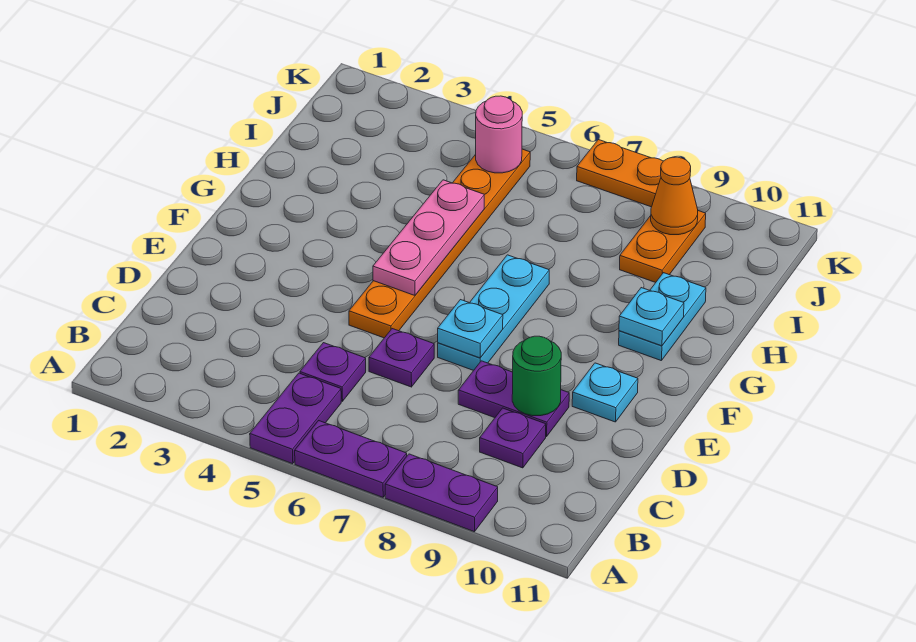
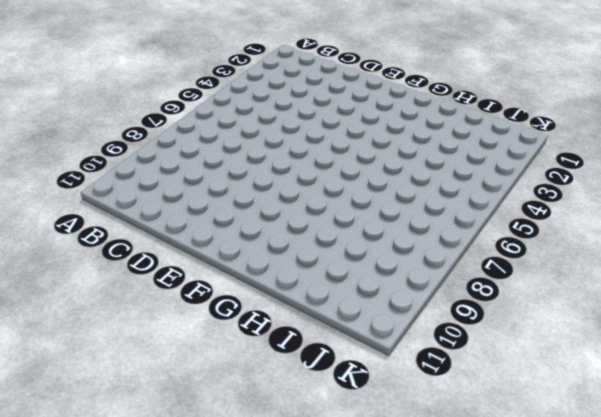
none -> purple plate A5:B5 level 1
none -> purple plate A6:A7 level 1
none -> purple plate A8:A9 level 1

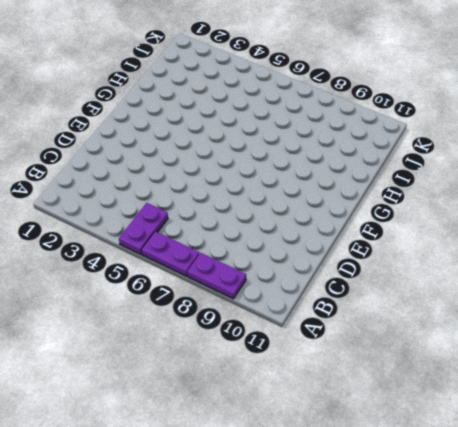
none -> purple plate C5 level 1
none -> purple plate C9 level 1
none -> purple plate D6 level 1

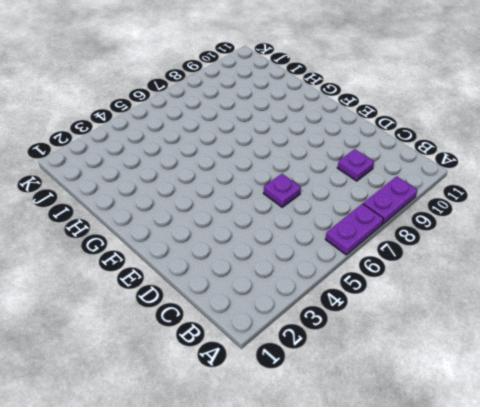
none -> purple plate A5:B5 level 1
none -> purple plate C5 level 1
none -> purple plate D8:D9 level 1

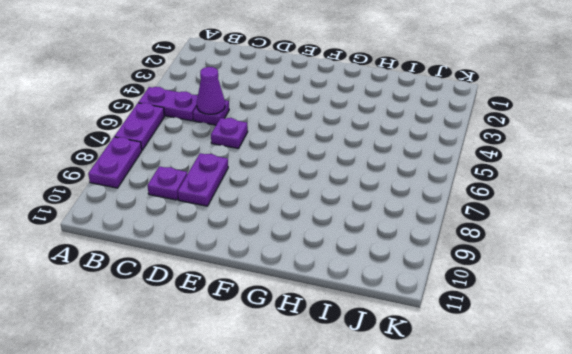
purple cone C5 level 2 -> none
none -> orange plate E5:J5 level 1
none -> cyan plate E7:G7 level 1
none -> cyan plate E10 level 1

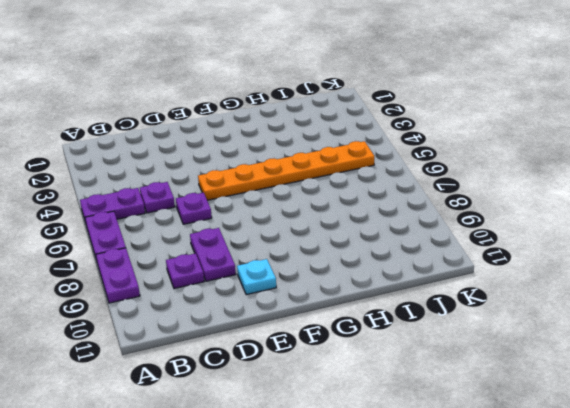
none -> cyan plate E7:G7 level 1
none -> cyan plate G10:H10 level 1
none -> orange plate I9:J9 level 1

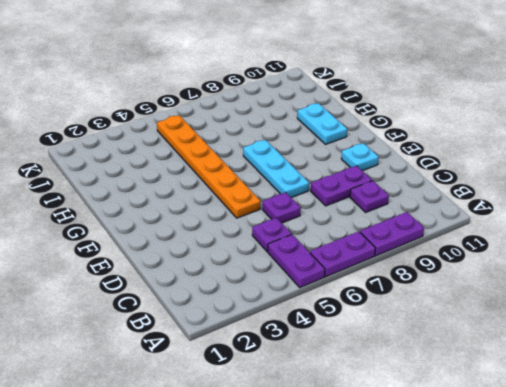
none -> orange plate I9:J9 level 1
none -> orange plate K7:K8 level 1
none -> green round brick D9 level 2

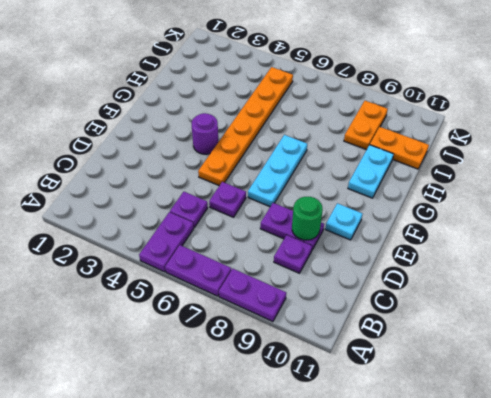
purple round brick F4 level 1 -> none
orange plate I10:I11 level 1 -> orange plate K7:K8 level 1
none -> cyan plate E7 level 2
none -> pink plate F5:H5 level 2
none -> cyan plate G10 level 2

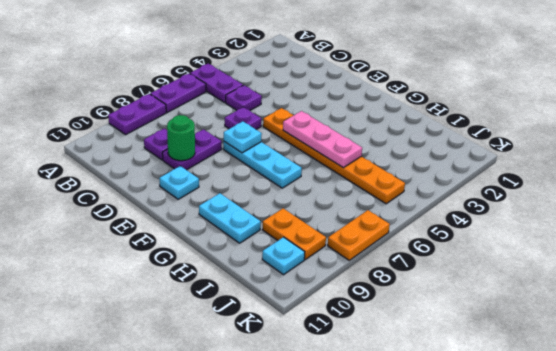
cyan plate J10 level 1 -> cyan plate G10 level 2
none -> pink round brick J5 level 2
none -> orange cone J9 level 2

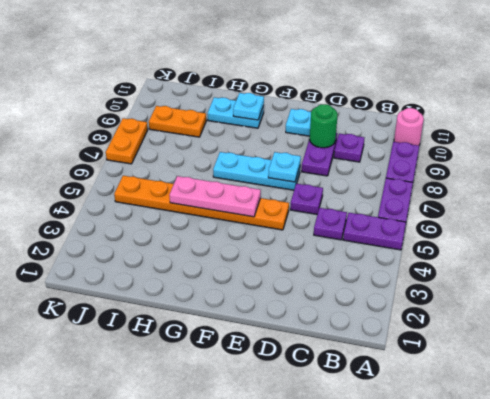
pink round brick A10 level 1 -> pink round brick J5 level 2
none -> orange cone J9 level 2

